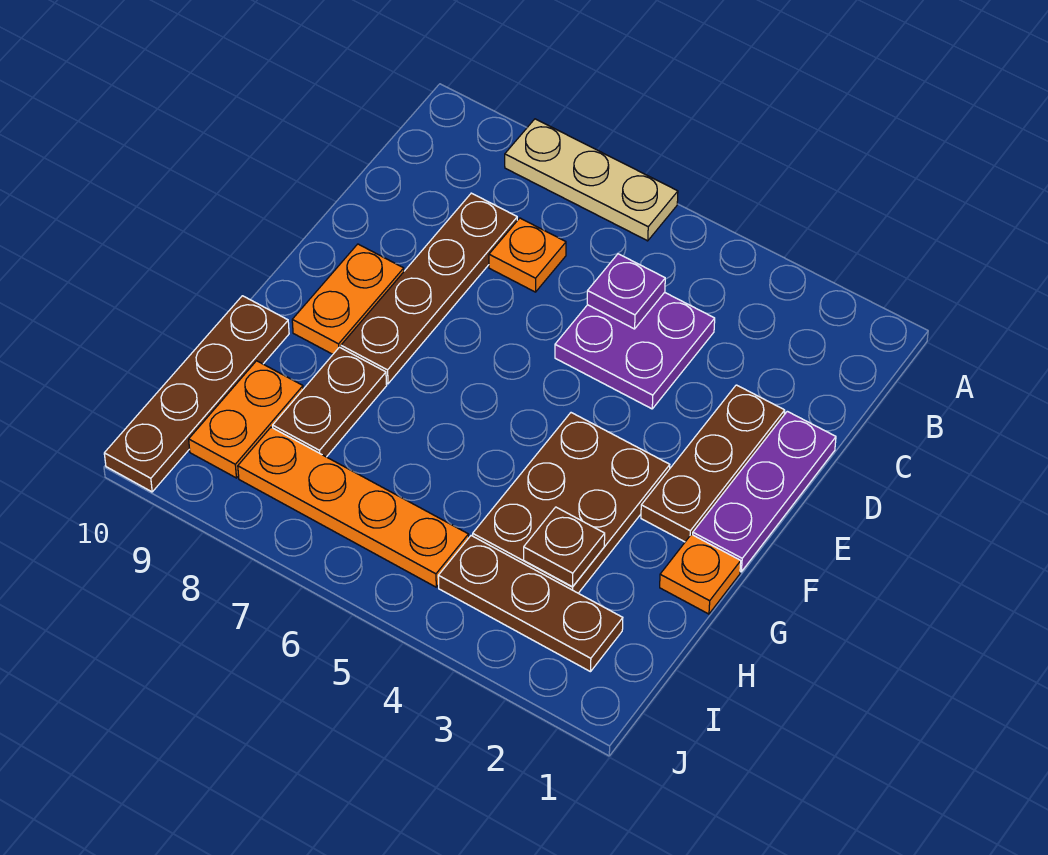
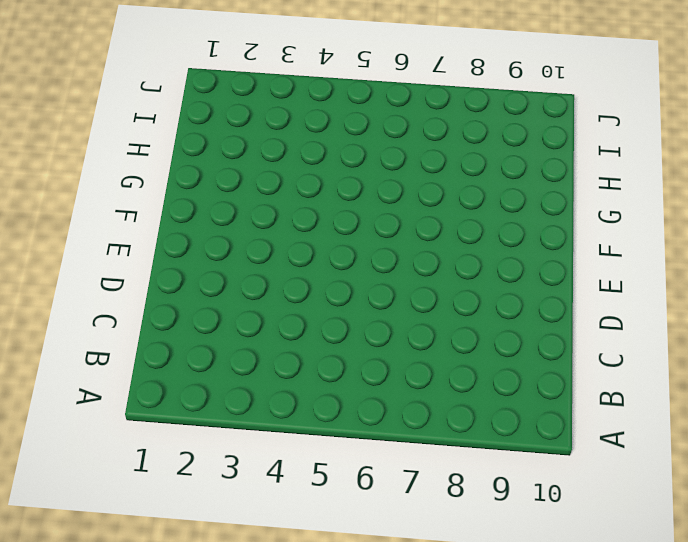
none -> tan plate A6:A8 level 1
none -> purple plate C4:D5 level 1
none -> orange plate C7 level 1

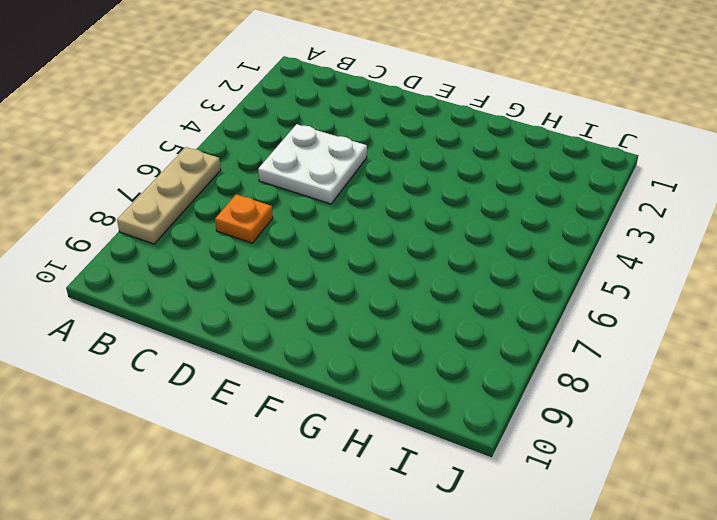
white plate C4:D5 level 1 -> purple plate C4:D5 level 1
none -> brown plate C8:F8 level 1
none -> purple plate D1:F1 level 1
none -> brown plate D2:F2 level 1

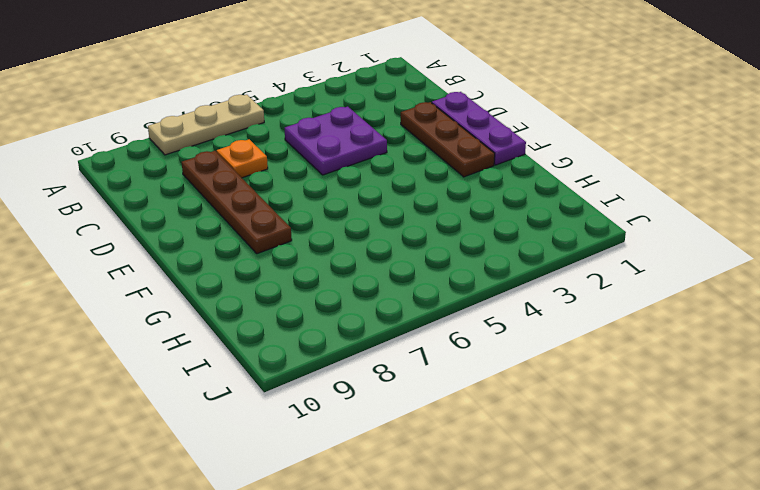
none -> orange plate E9:F9 level 1
none -> brown plate F3:H4 level 1
none -> orange plate G1 level 1

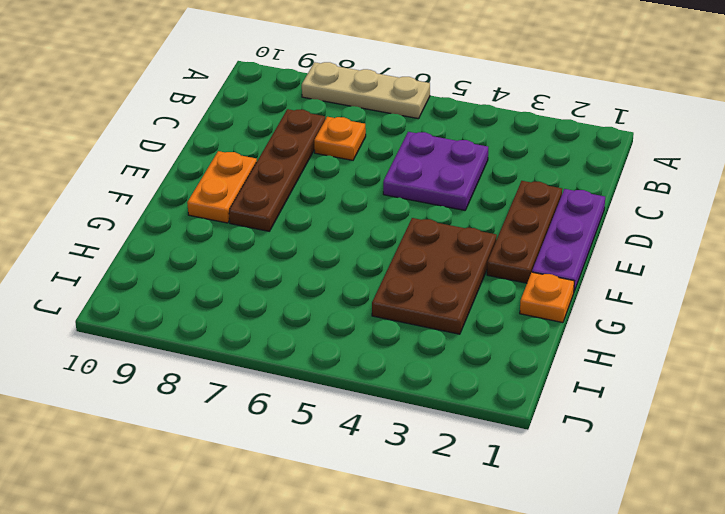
none -> brown plate G8:H8 level 1
none -> brown plate G10:J10 level 1
none -> orange plate H9:I9 level 1

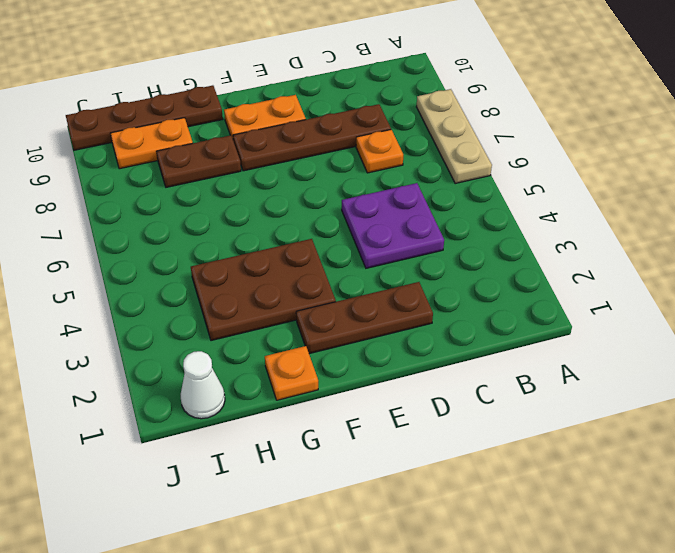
white cone I1 level 1 -> none
none -> purple plate D1:F1 level 1
none -> brown plate I2:I4 level 1
none -> orange plate I5:I8 level 1

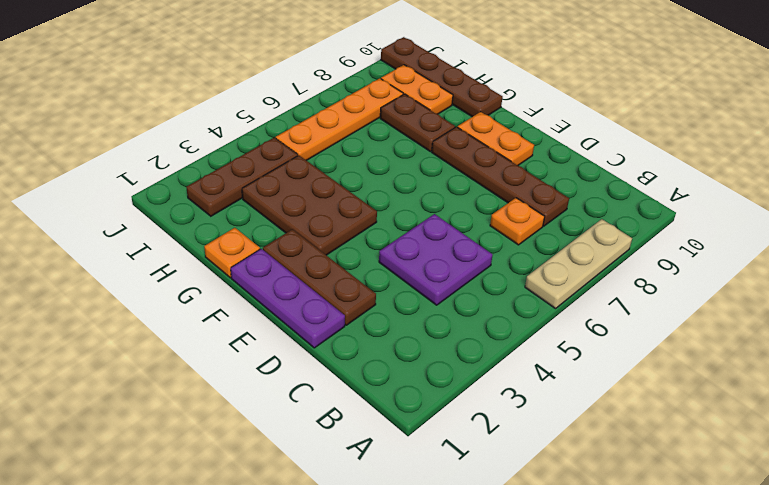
none -> purple plate C5 level 2
none -> brown plate H3 level 2

